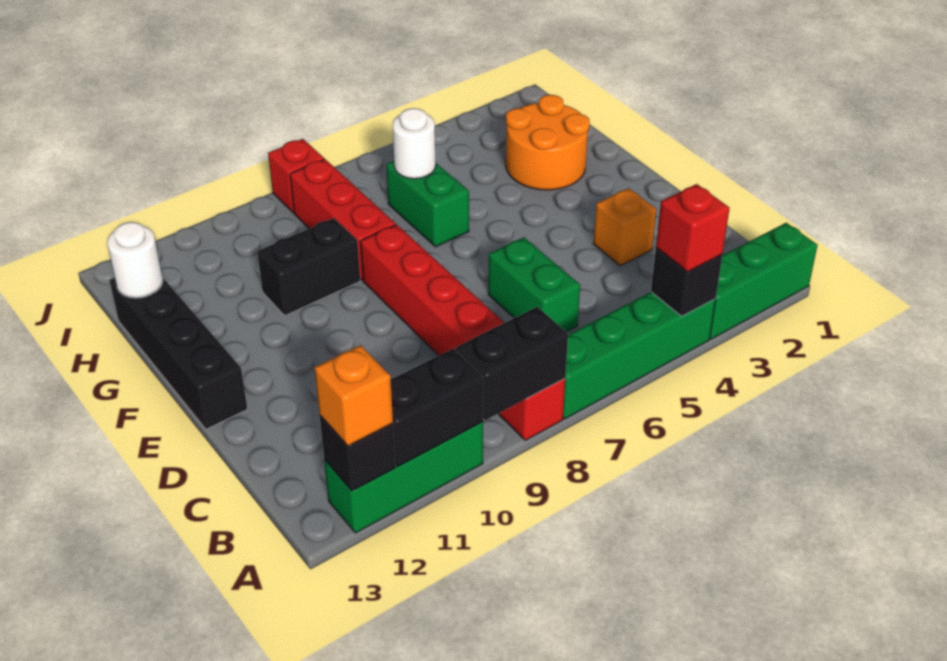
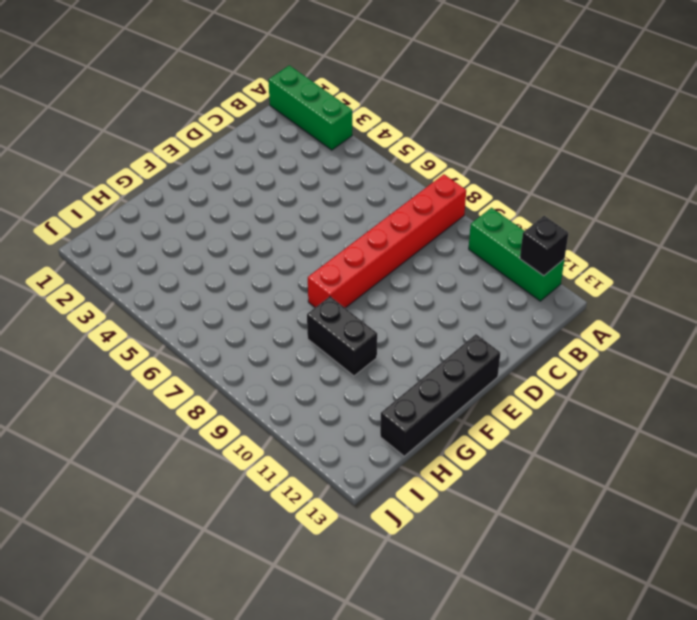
none -> green brick A4:A7 level 1
none -> green brick C6:D6 level 1
none -> orange brick D3 level 1

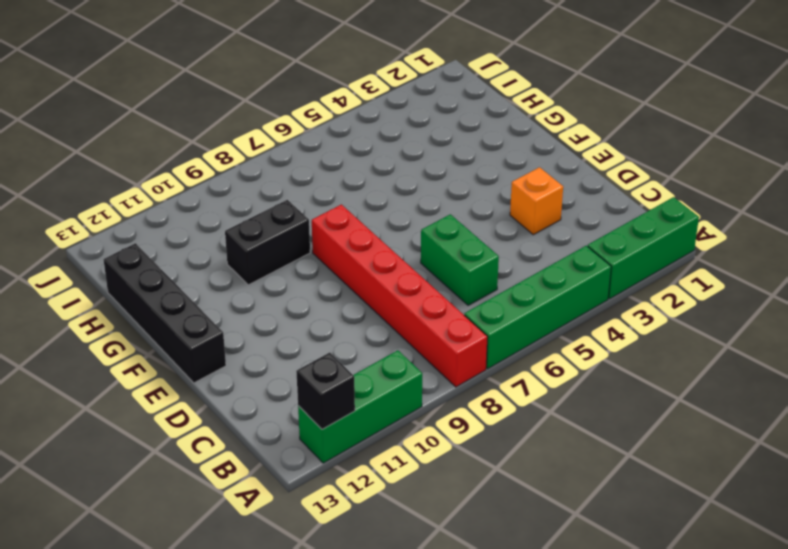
none -> orange round brick G2:H3 level 1
none -> green brick G6:H6 level 1
none -> red brick G8:I8 level 1

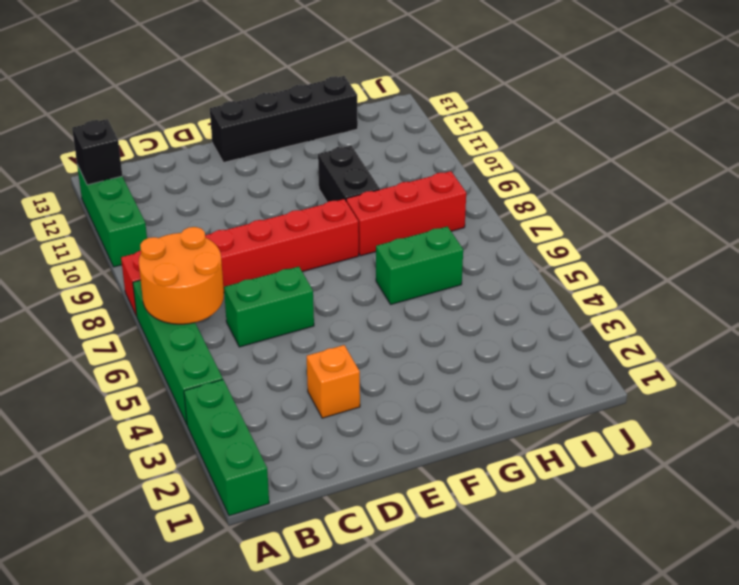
orange round brick A6:B7 level 2 -> orange round brick G2:H3 level 1
none -> red brick J8 level 1
none -> black brick A4 level 2
none -> black brick A8:A9 level 2

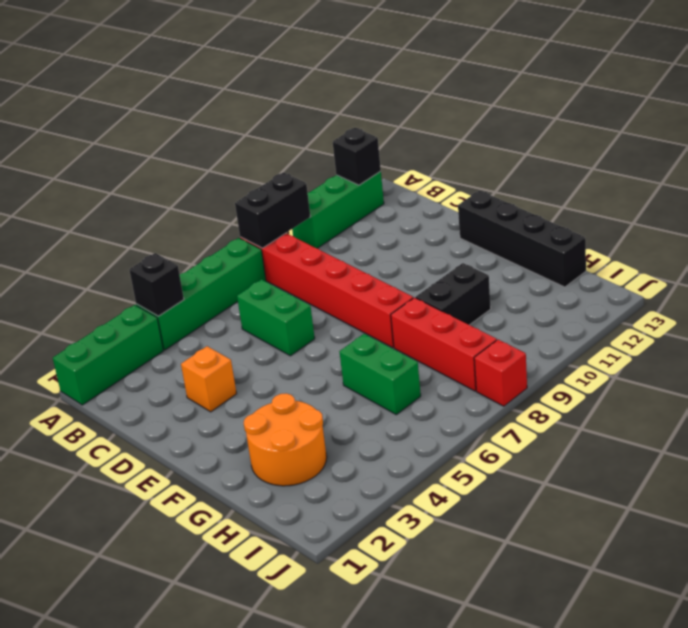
none -> black brick A10:A11 level 2
none -> white round brick H6 level 2
none -> white round brick H13 level 2

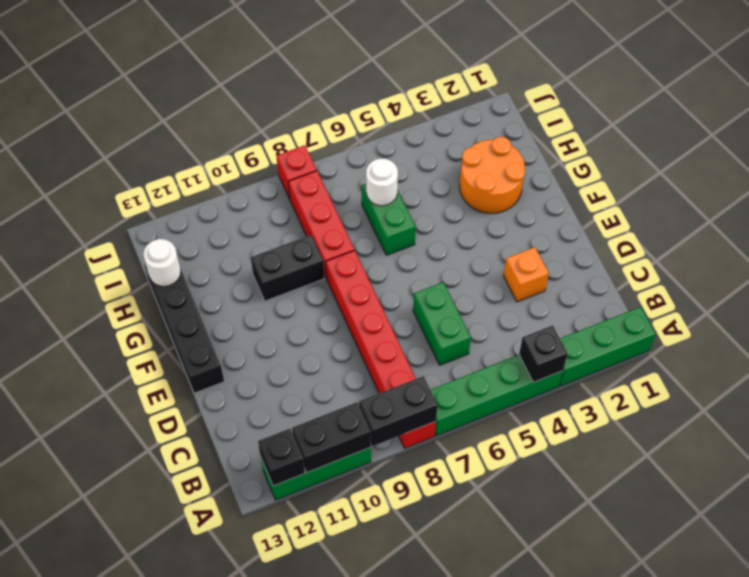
none -> red brick A4 level 3
none -> orange brick A12 level 3

